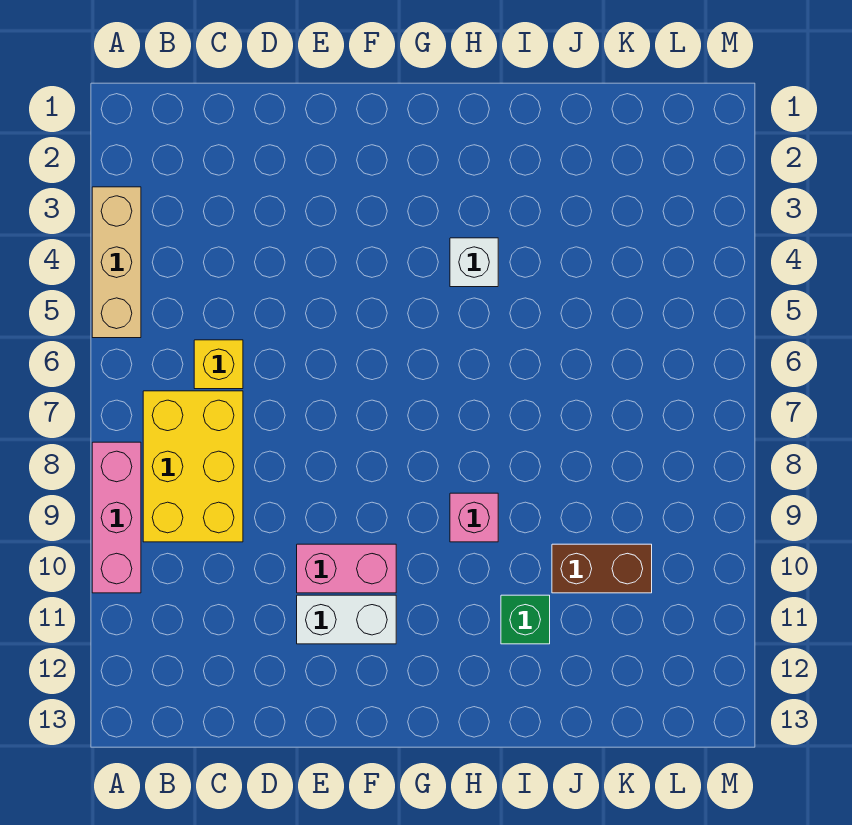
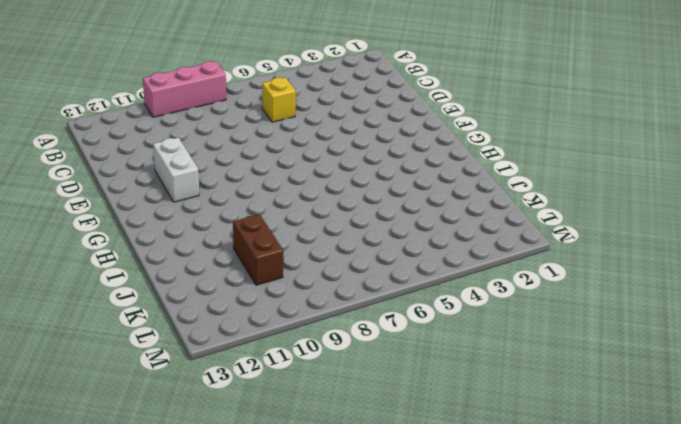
none -> tan brick A3:A5 level 1
none -> yellow brick B7:C9 level 1

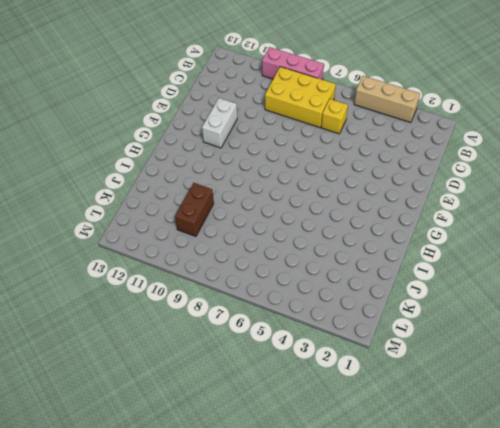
none -> pink brick E10:F10 level 1
none -> white brick H4 level 1

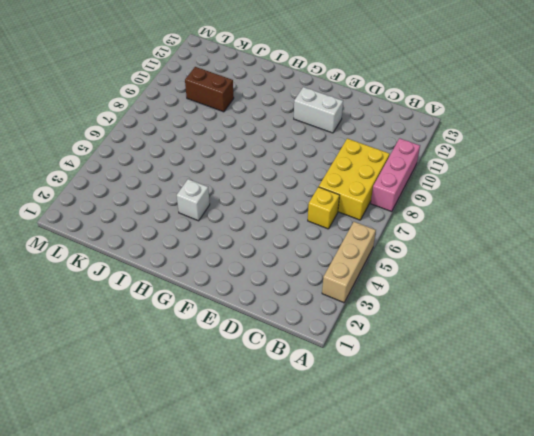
none -> pink brick E10:F10 level 1
none -> pink brick H9 level 1

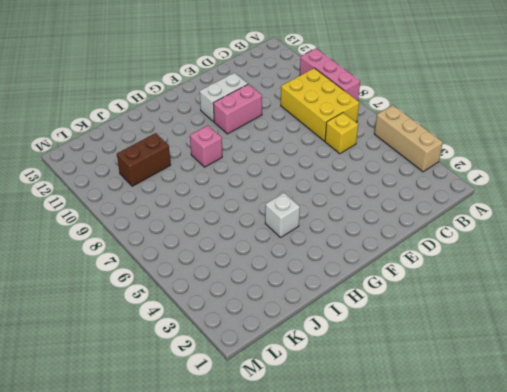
none -> green brick I11 level 1

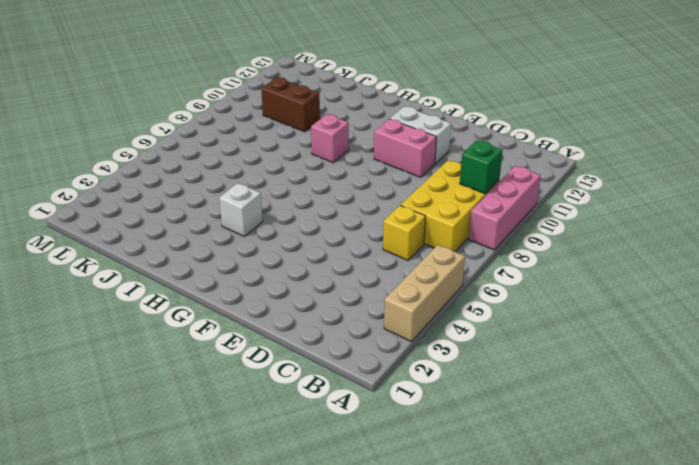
green brick B9 level 2 -> green brick I11 level 1

